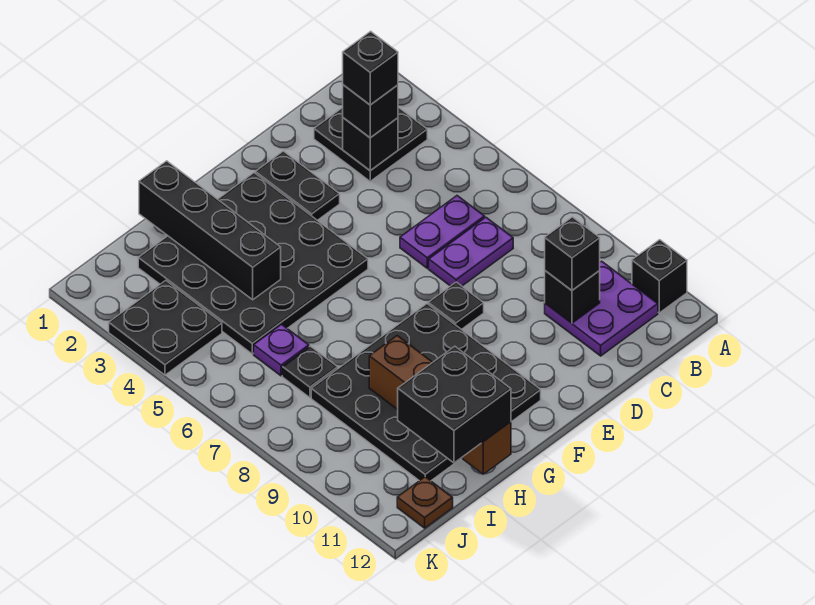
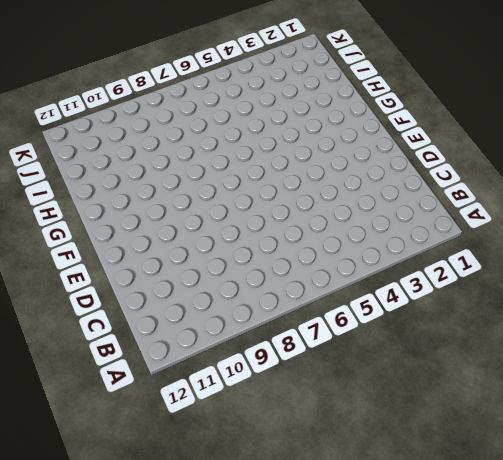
none -> black brick A11 level 1
none -> black plate B2:C3 level 1
none -> purple plate B10:C11 level 1

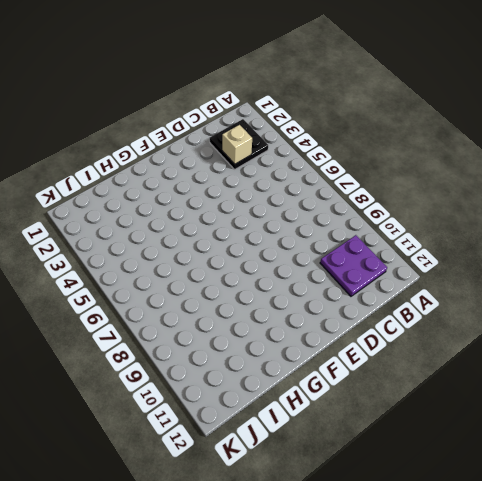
tan brick C3 level 2 -> black brick C3 level 2
none -> black brick A11 level 1
none -> purple plate C6:D6 level 1
none -> purple plate C7:D7 level 1

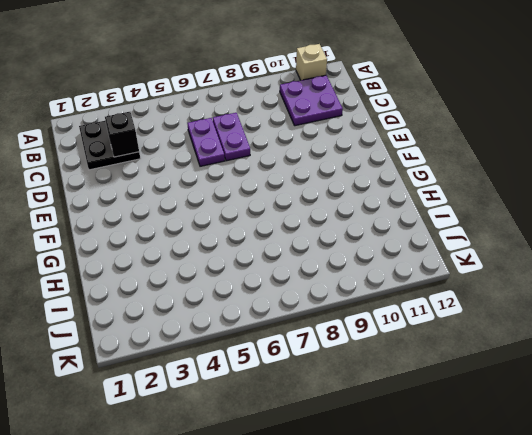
tan brick A11 level 1 -> black brick A11 level 1
none -> black plate E2:E3 level 1
none -> black plate E8 level 1
none -> black plate F2:I5 level 1

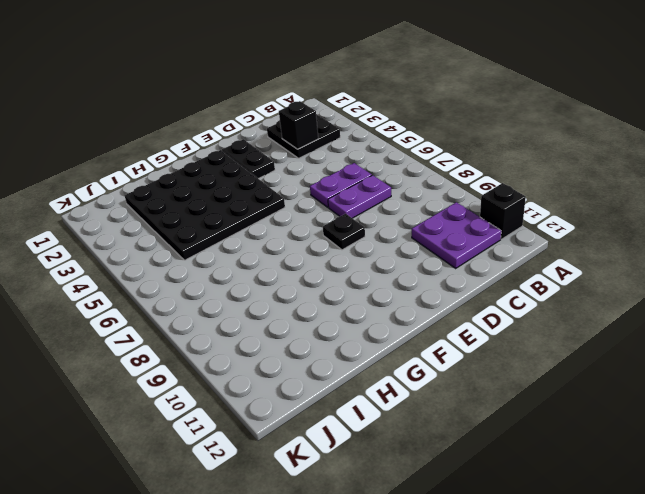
none -> black plate F8:I11 level 1
none -> purple plate I6 level 1
none -> black plate I7 level 1

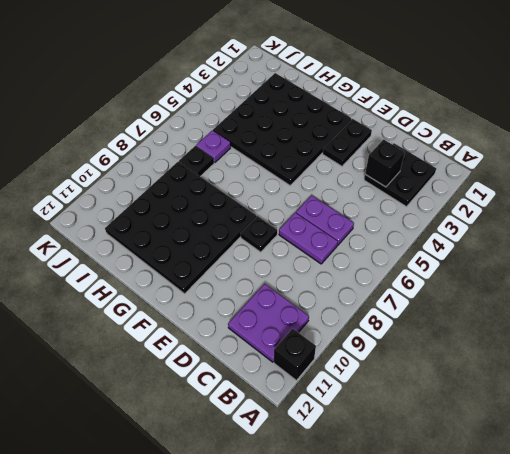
none -> black plate J3:K4 level 1
none -> brown plate J12 level 1
none -> black brick C10 level 2

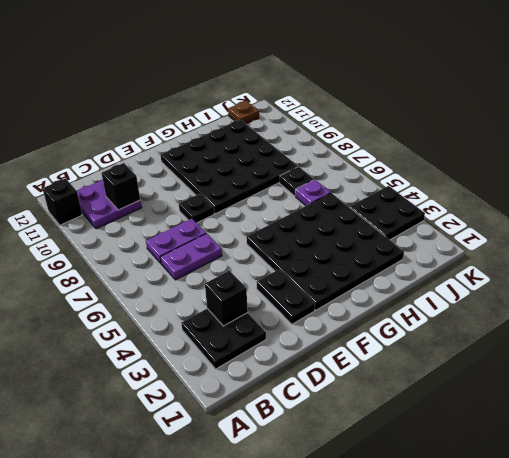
none -> black brick H1:H4 level 2
none -> brown brick H9:H12 level 2
none -> black brick C3 level 3

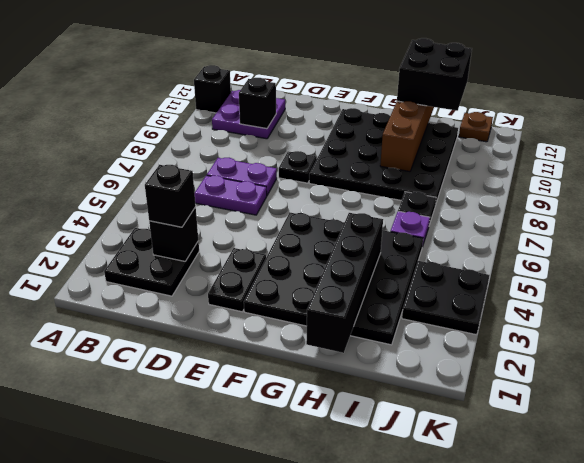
none -> black brick C10 level 3
none -> black brick C3 level 4

